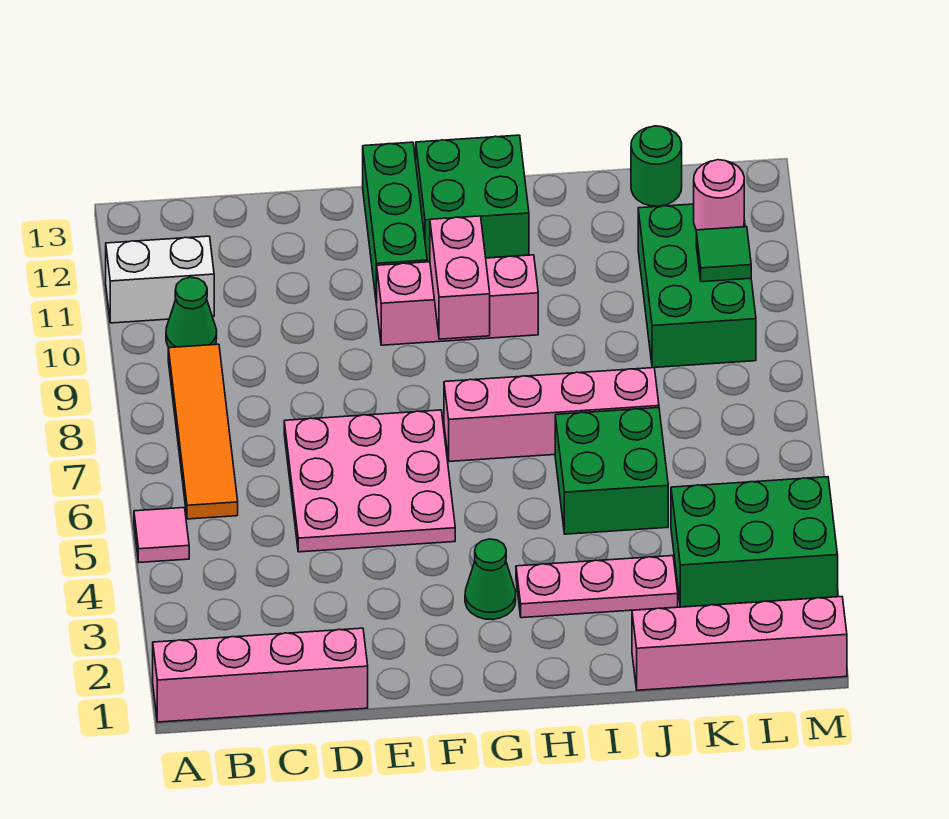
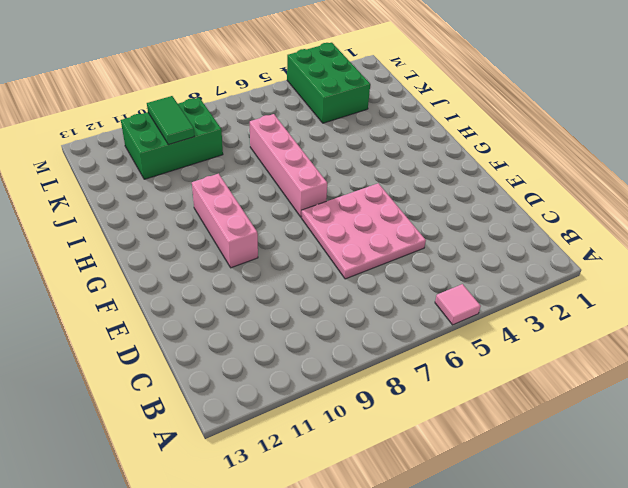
green tile K10:L10 level 2 -> green tile L10 level 2
none -> pink brick A1:D1 level 1
none -> white brick A11:B11 level 1
none -> orange tile B6:B9 level 1

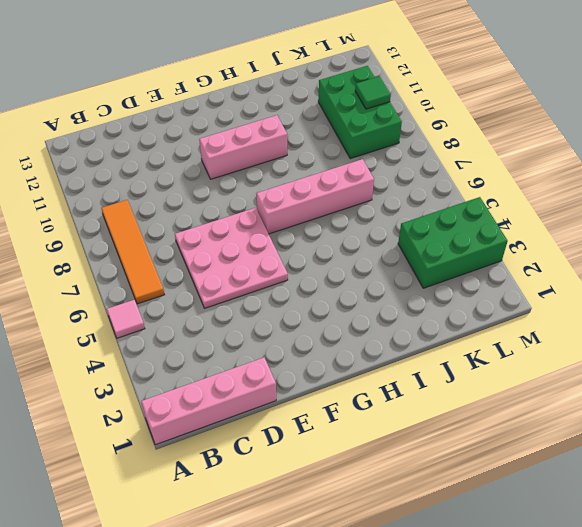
none -> white brick A11:B11 level 1
none -> green cone B10 level 1
none -> green brick F11:F13 level 1

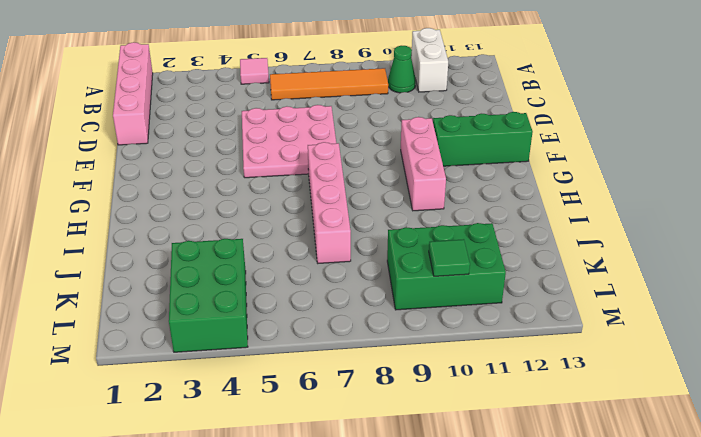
none -> green cone G3 level 1
none -> green brick G12:H13 level 1
none -> pink plate H3:J3 level 1

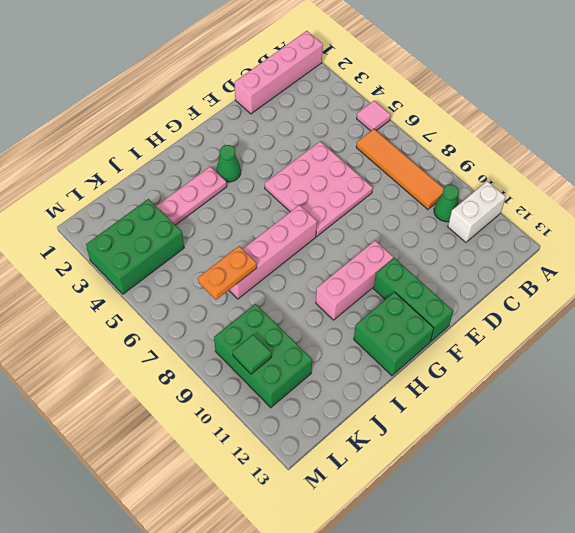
orange plate J7:K7 level 2 -> none
none -> green brick I5:J6 level 1
none -> pink brick J1:M1 level 1
none -> green round brick K13 level 1

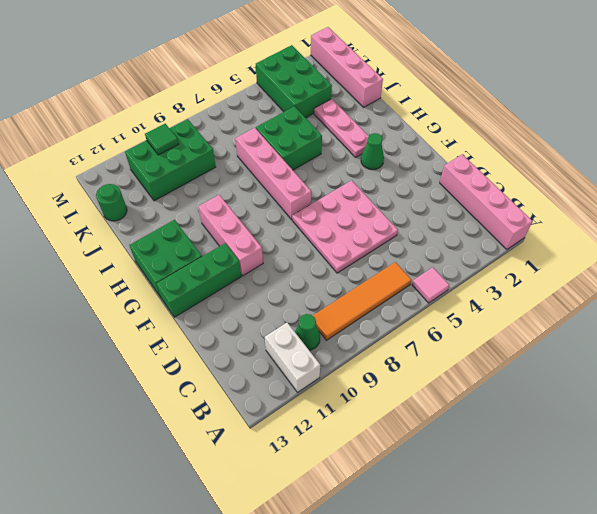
none -> pink brick G9:G10 level 2
none -> pink round brick L11 level 2

